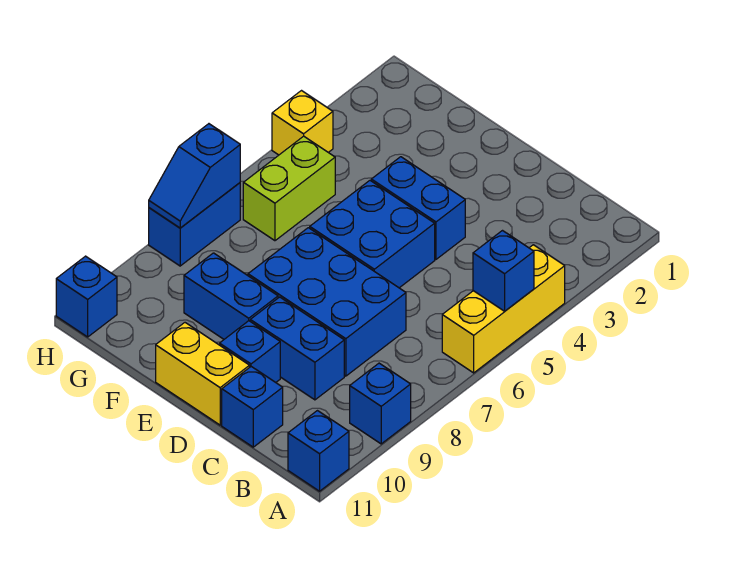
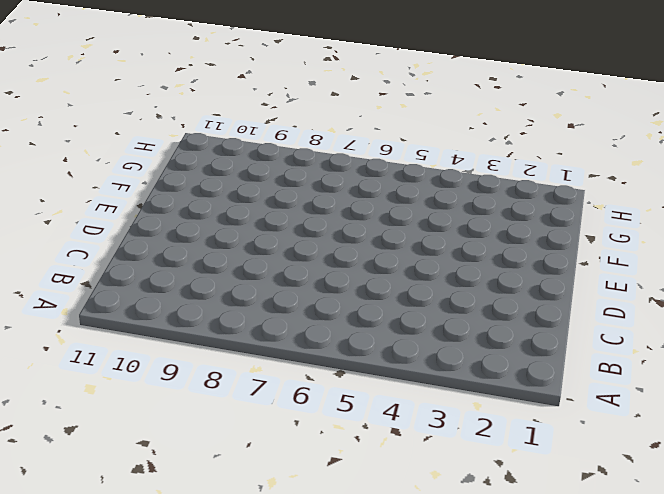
none -> yellow brick A4:A6 level 1
none -> blue brick A9 level 1
none -> blue brick A11 level 1

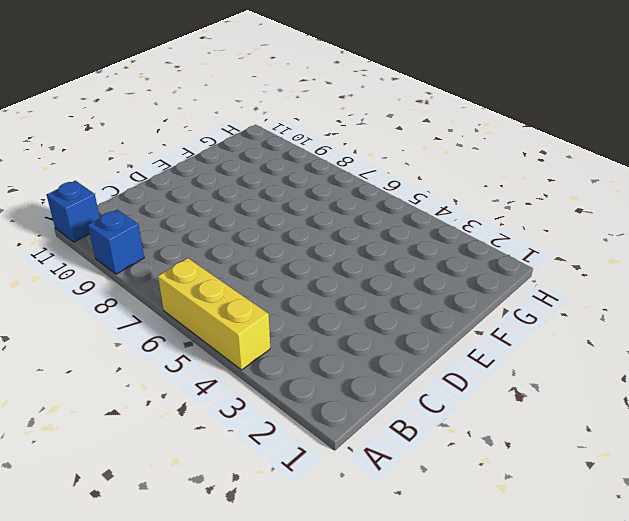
none -> blue brick C7:E8 level 1
none -> blue brick C9:D9 level 1
none -> blue brick C11 level 1

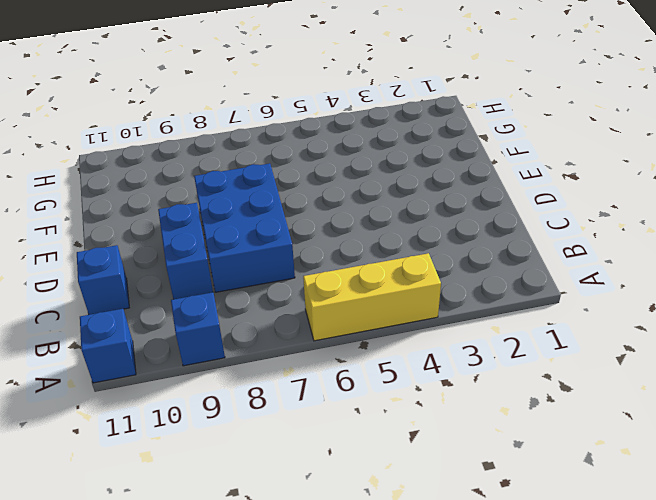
none -> blue brick D4:E4 level 1
none -> blue brick D5:E6 level 1
none -> blue brick D10 level 1

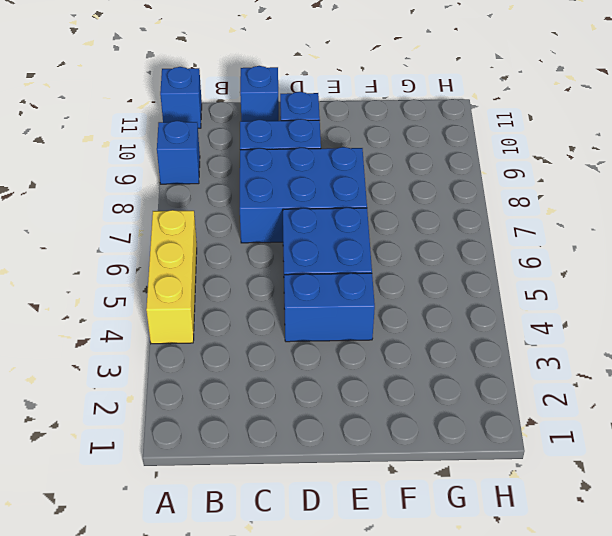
none -> yellow brick D11:E11 level 1
none -> blue brick E9:F9 level 1
none -> lime brick G5:G6 level 1

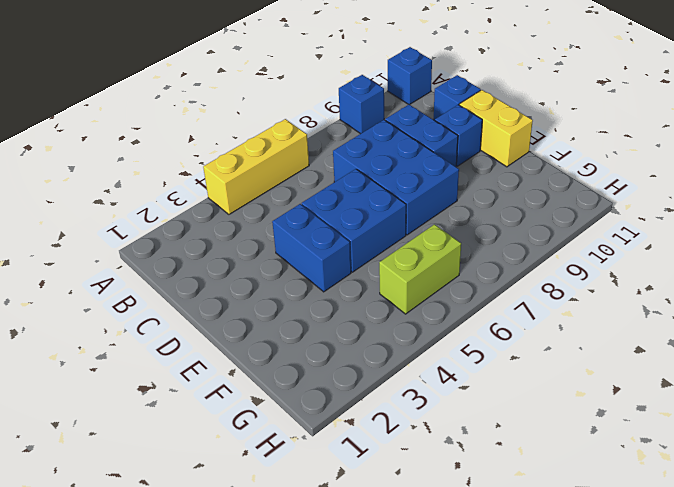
none -> blue brick E9:F9 level 1
none -> yellow brick H4 level 1
none -> blue brick H7:H8 level 1

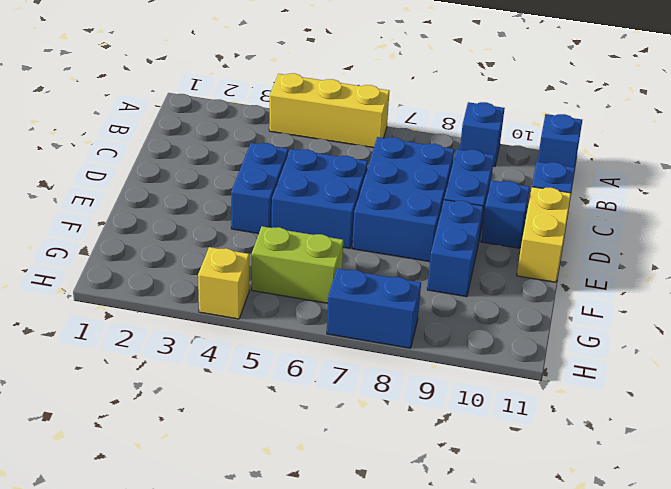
none -> blue brick H11 level 1
none -> blue brick A5 level 2
none -> blue slope H7:H8 level 2 top 7

